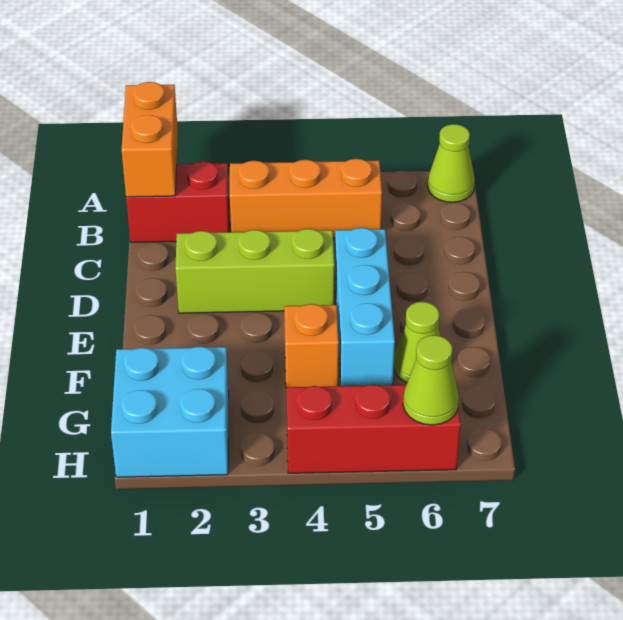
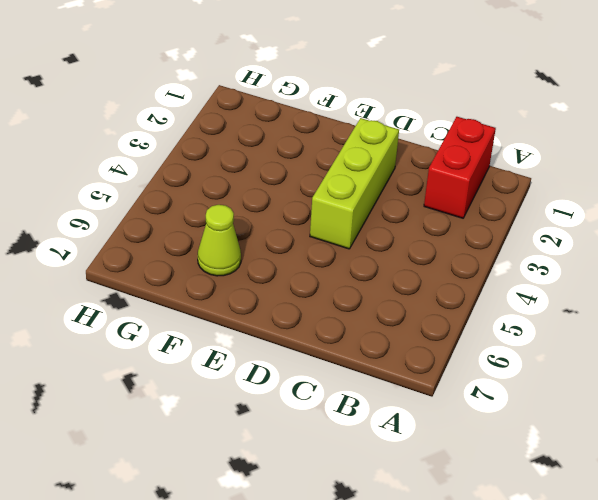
none -> lime cone A7 level 1
none -> orange brick B3:B5 level 1

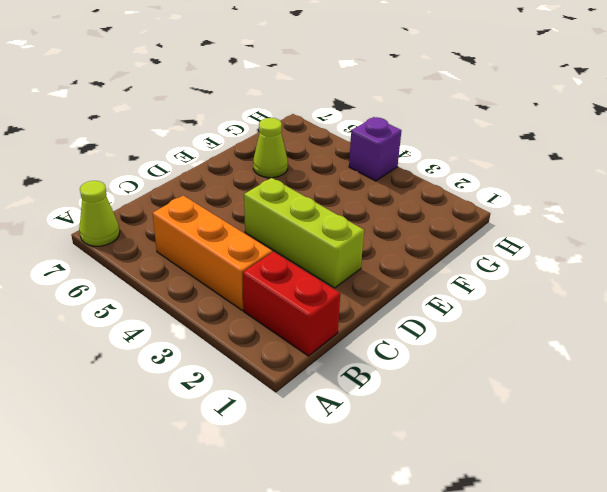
purple brick H4 level 1 -> red brick H4:H6 level 1
none -> cyan brick D5:F5 level 1
none -> orange brick F4 level 1

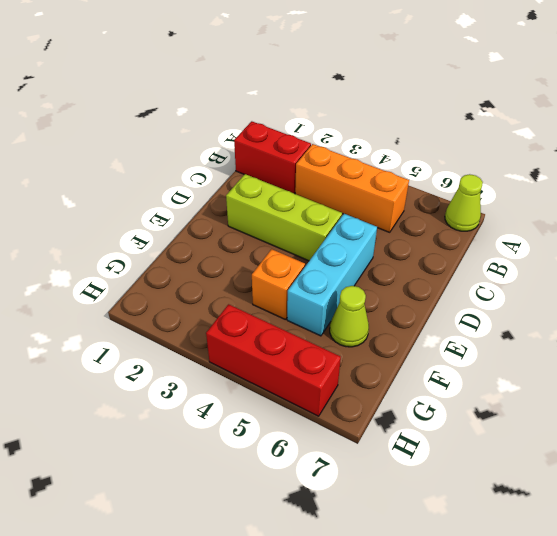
none -> cyan brick G1:H2 level 1
none -> orange brick A1:B1 level 2

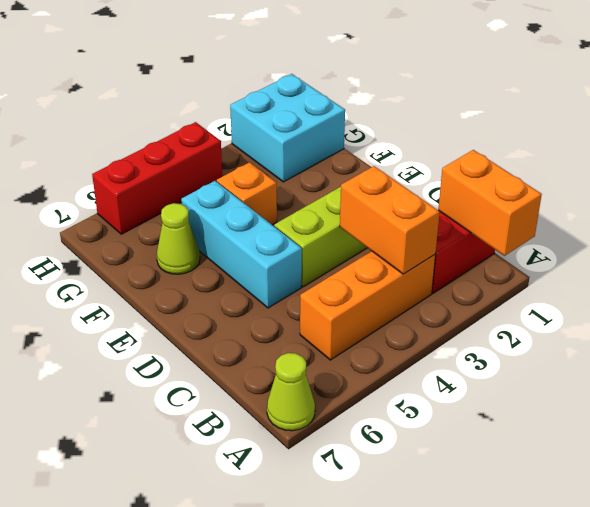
orange brick B3:C3 level 2 -> none
none -> lime cone H6 level 2

